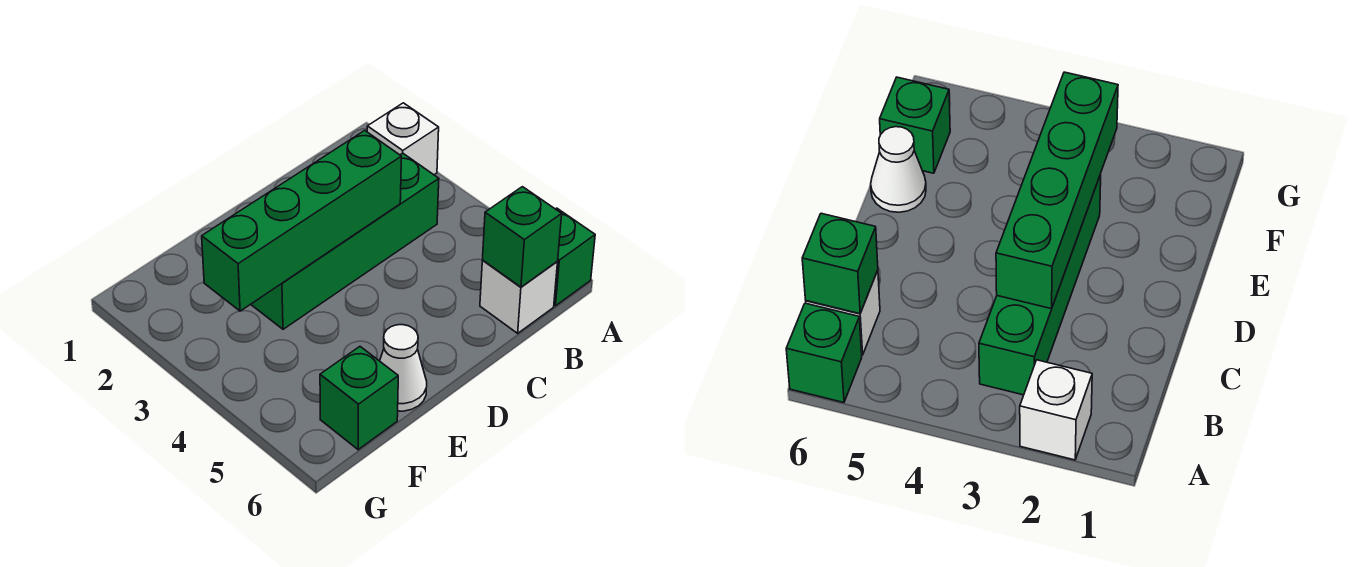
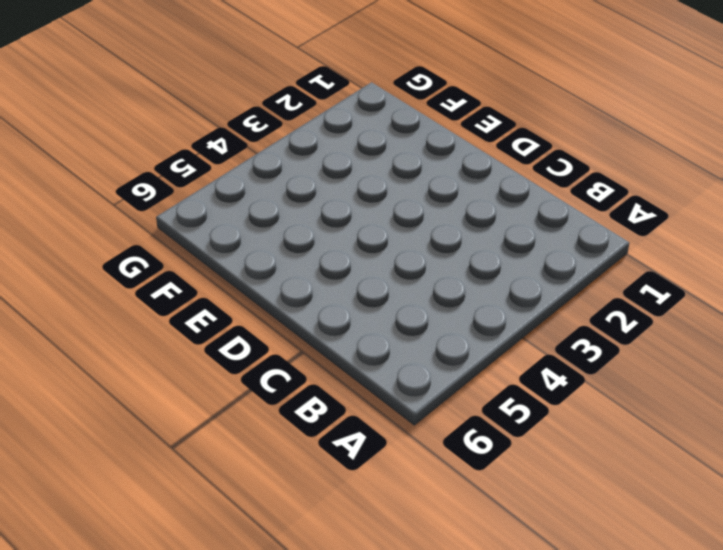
none -> white brick A2 level 1
none -> green brick A6 level 1

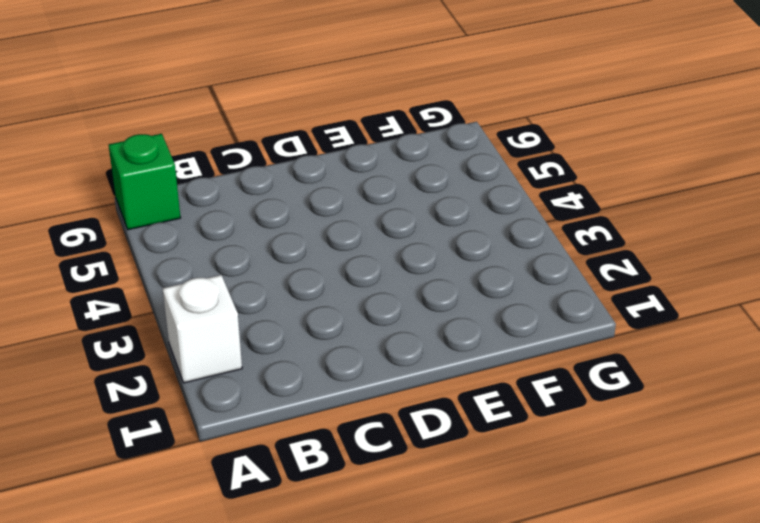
none -> green brick B3:E3 level 1
none -> white brick B6 level 1

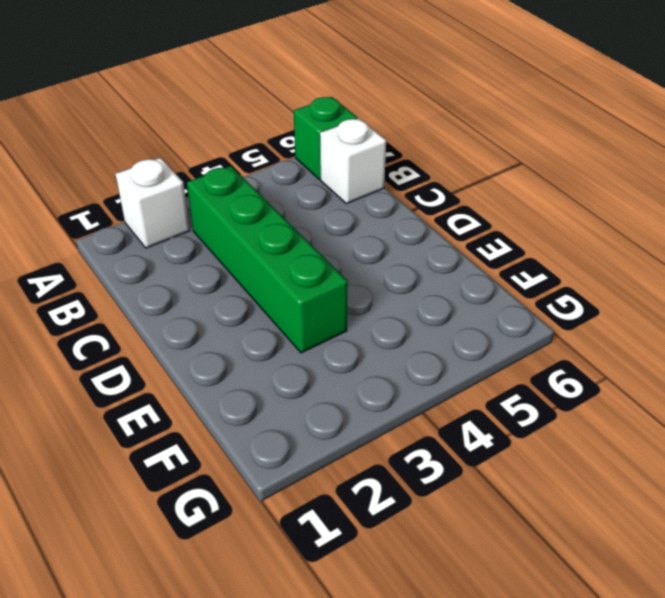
none -> white cone E6 level 1
none -> green brick F6 level 1

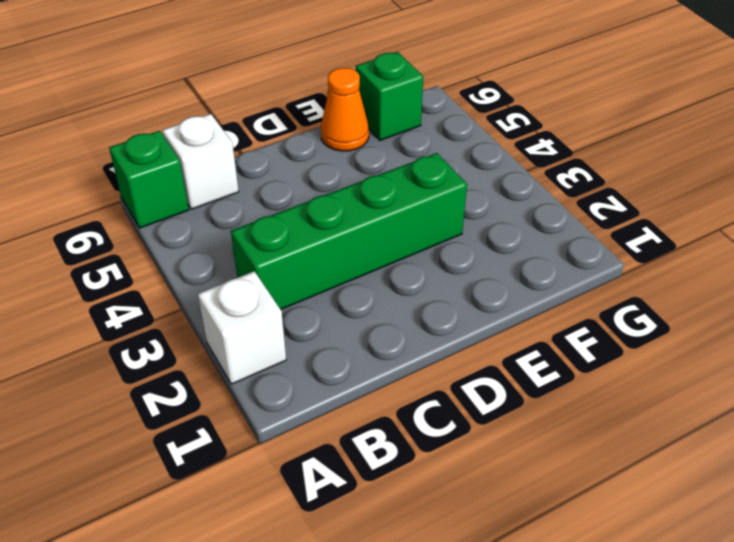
orange cone E6 level 1 -> white cone E6 level 1
none -> green brick B6 level 2
none -> green brick C3:F3 level 2

